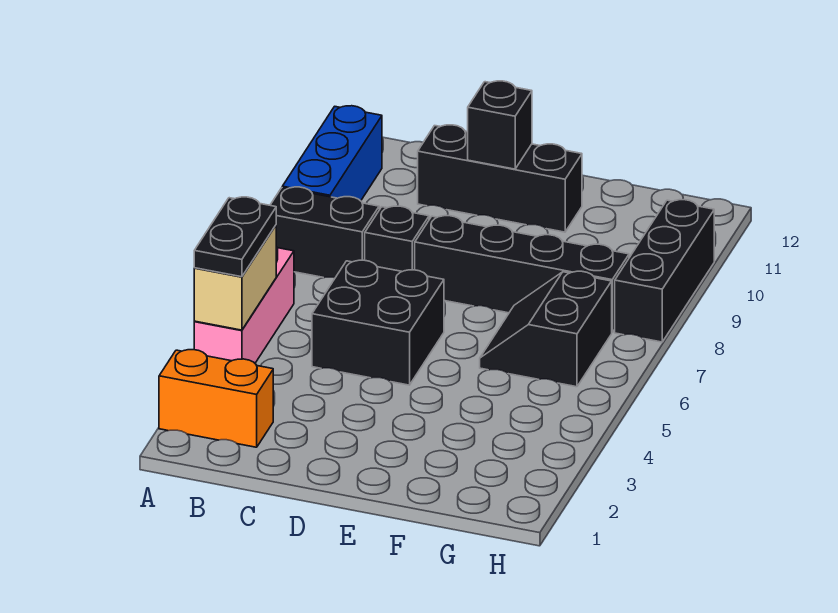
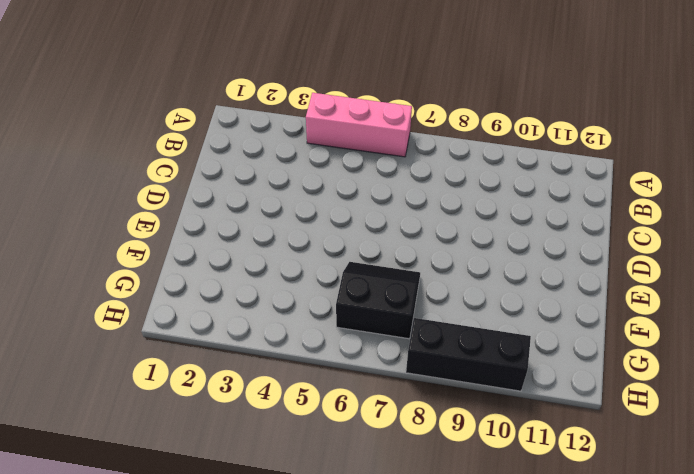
none -> orange brick A2:B2 level 1
none -> black brick A8:B8 level 1
none -> blue brick A9:A11 level 1

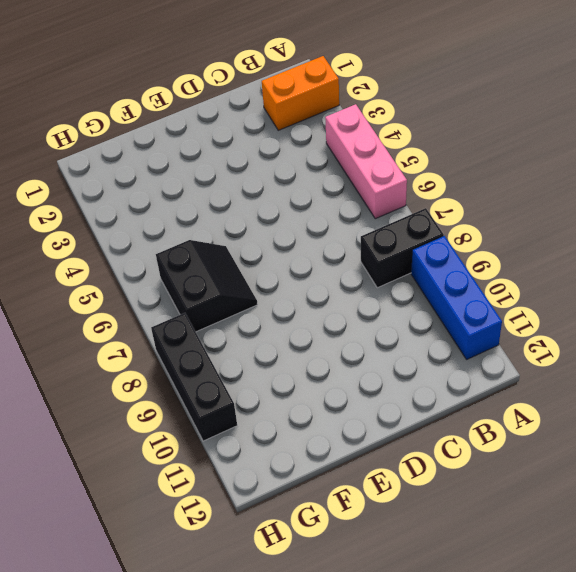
none -> black brick C5:D6 level 1
none -> black brick C8 level 1
none -> black brick C11:E11 level 1

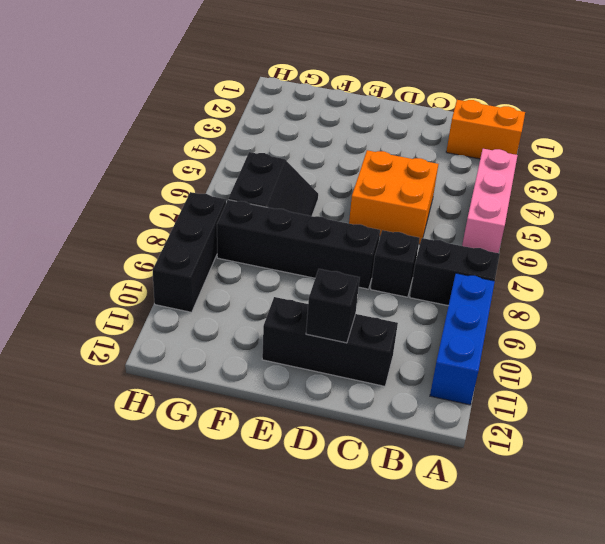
orange brick C5:D6 level 1 -> black brick C5:D6 level 1
none -> tan brick A4:A5 level 2
none -> black plate A4:A5 level 3

